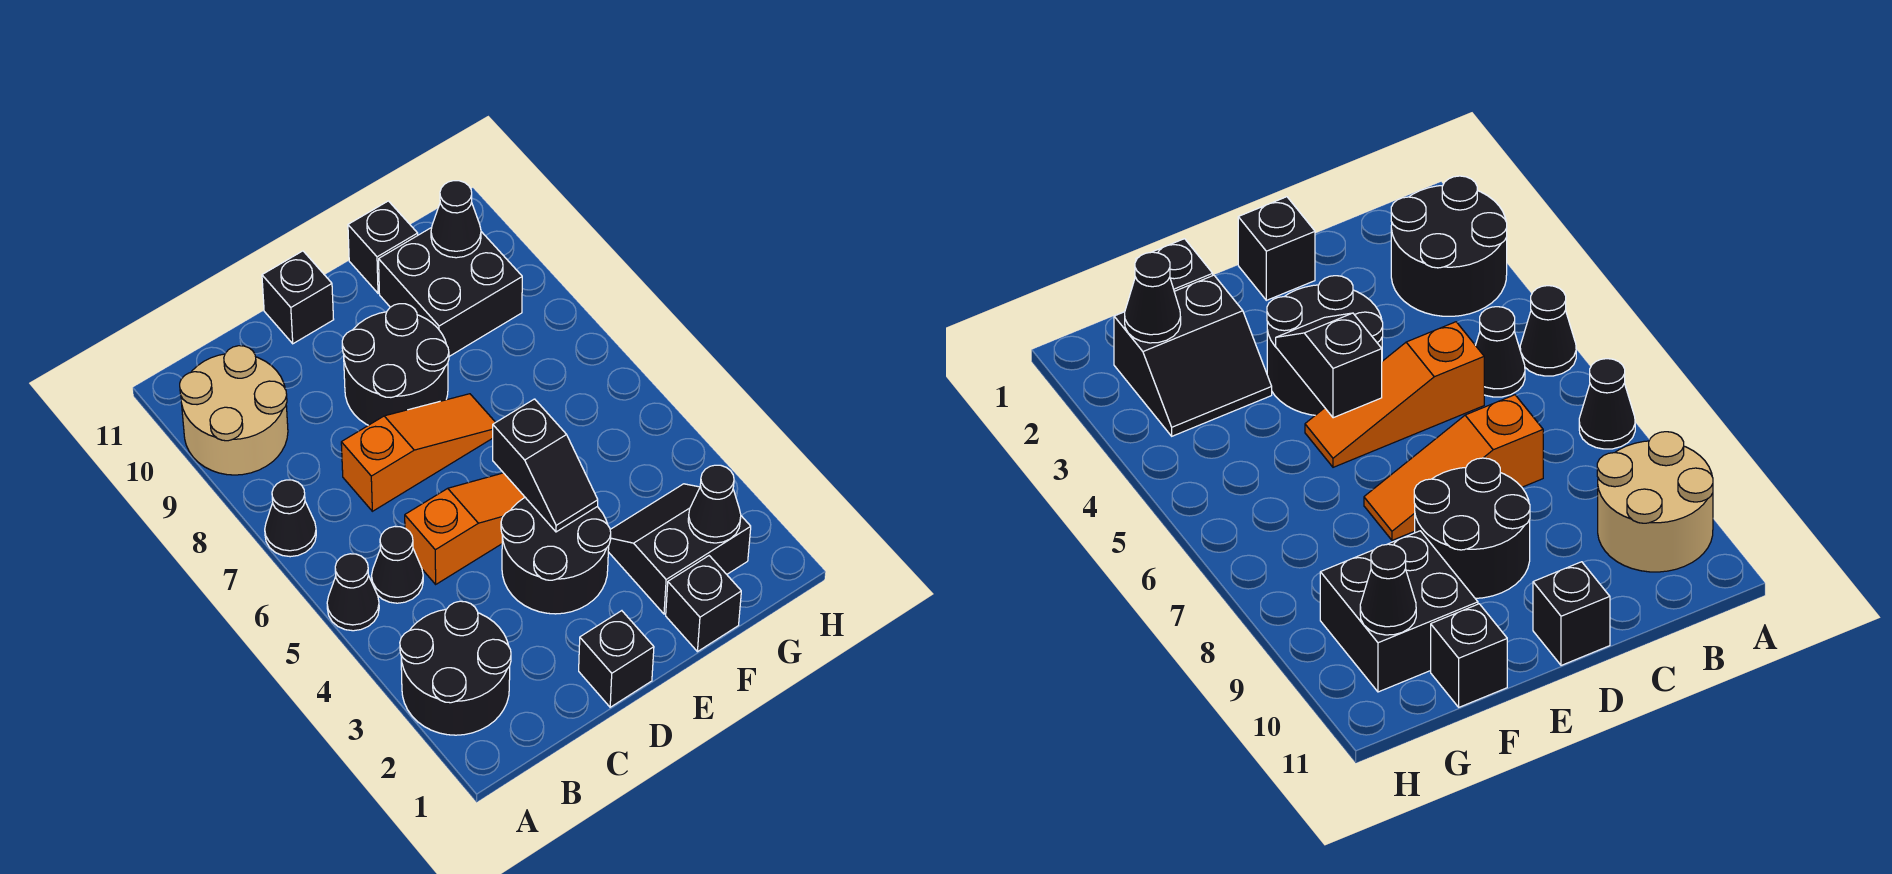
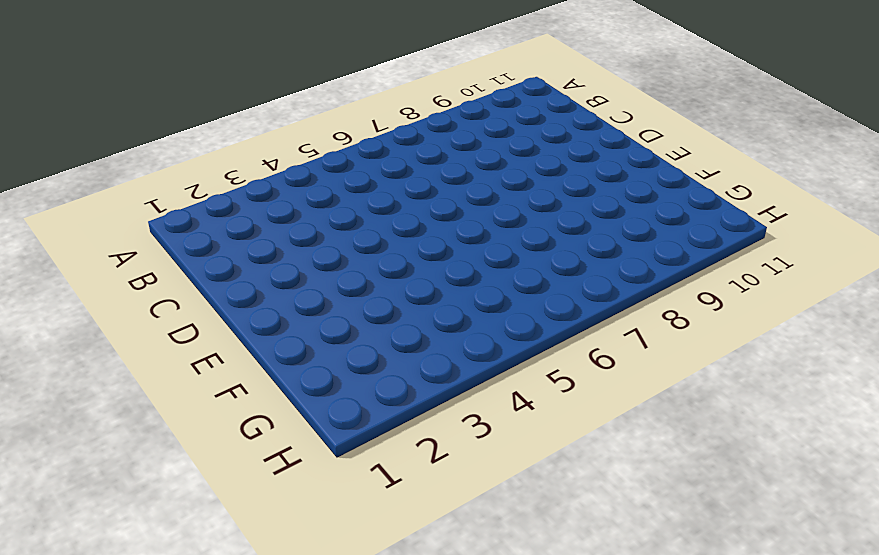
none -> black round brick A2:B3 level 1
none -> black cone A5 level 1
none -> black cone A7 level 1

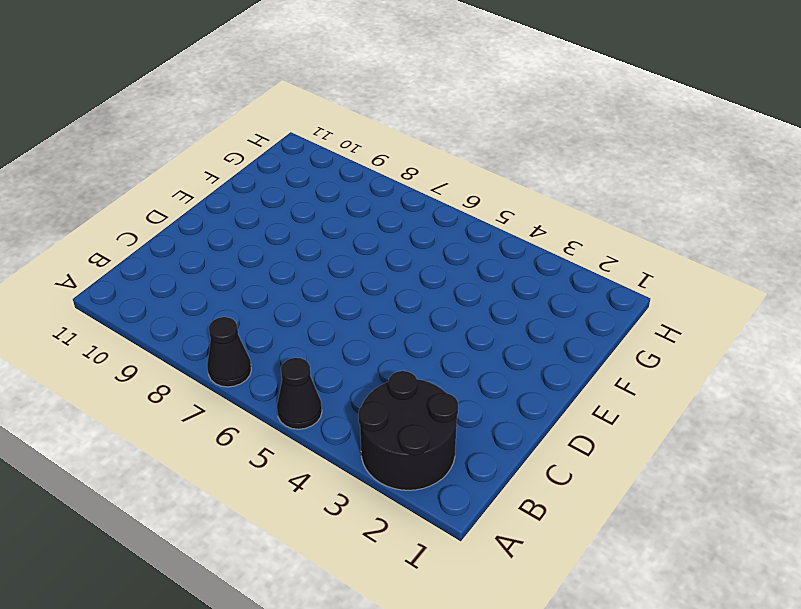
none -> tan round brick A9:B10 level 1
none -> black cone B5 level 1
none -> orange slope C5:E5 level 1 top C

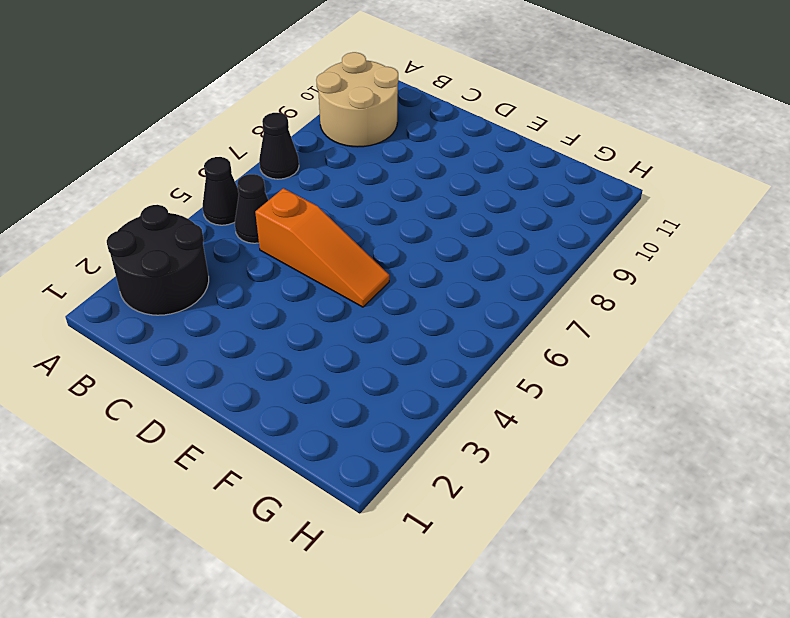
none -> orange slope C7:E7 level 1 top C
none -> black brick D1 level 1
none -> black round brick D3:E4 level 1

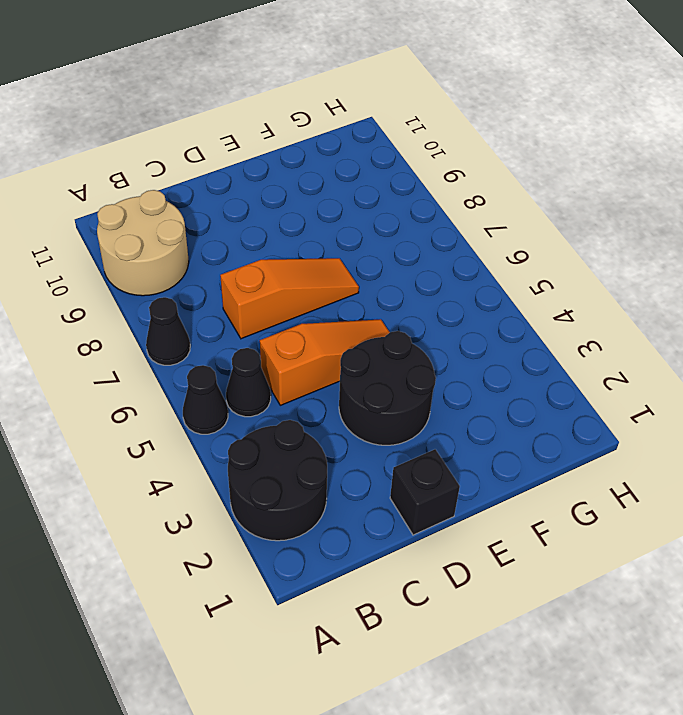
none -> black round brick D8:E9 level 1
none -> black brick D11 level 1
none -> black brick F1 level 1

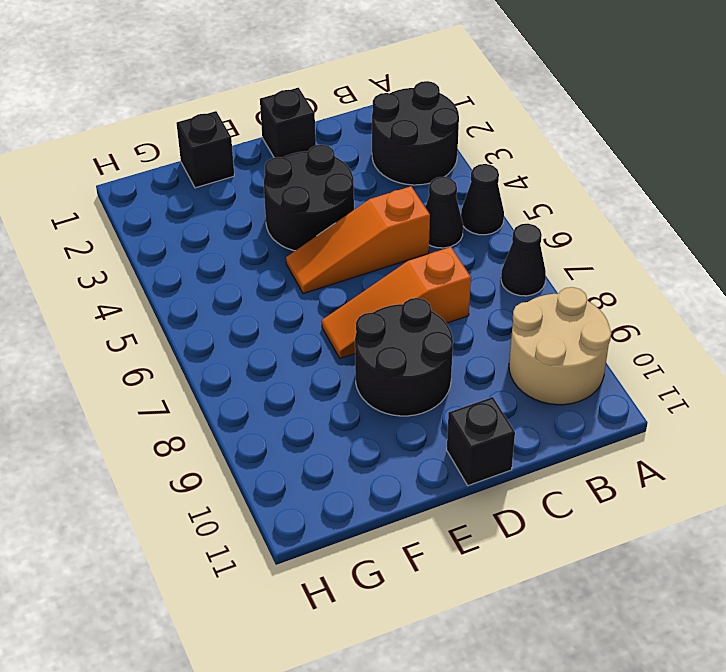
none -> black slope F2:G3 level 1 top 2
none -> black brick F9:G10 level 1
none -> black brick F11 level 1

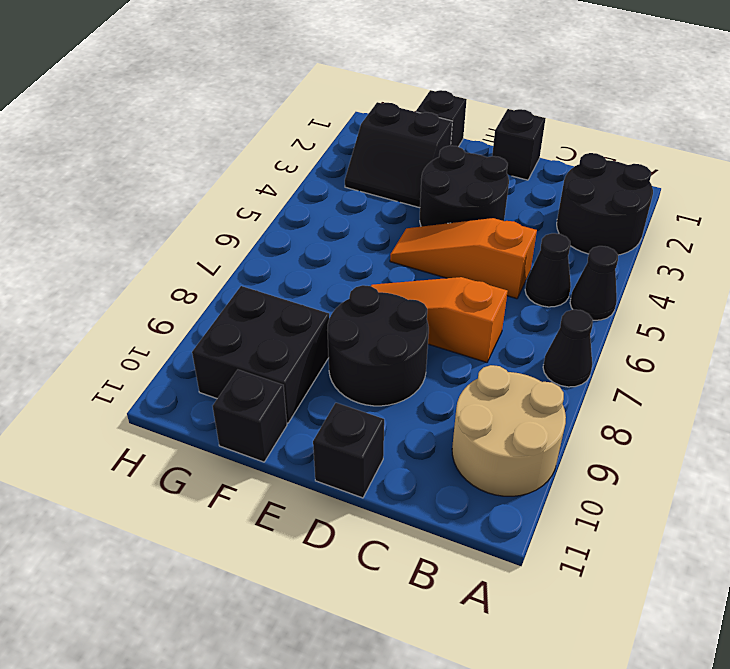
none -> black slope E4:E5 level 2 top 5
none -> black cone G2 level 2
none -> black cone G10 level 2

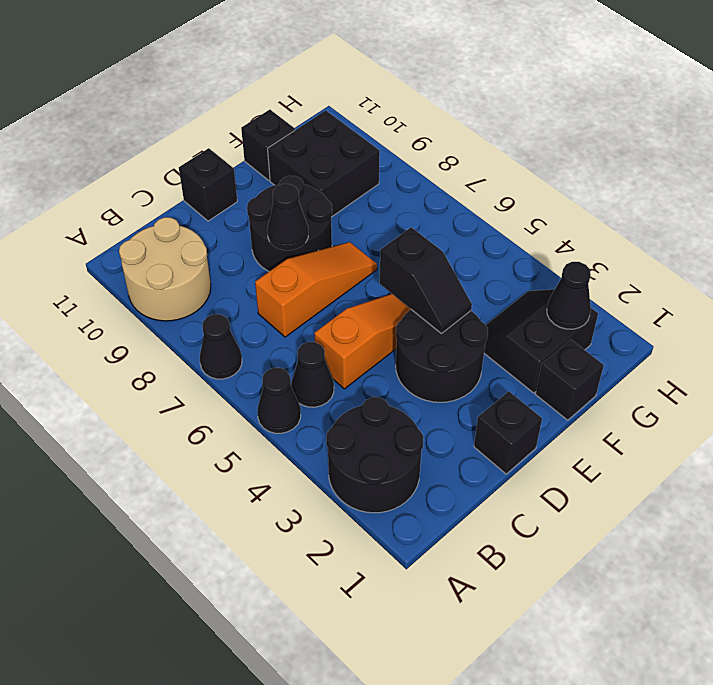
black cone D8 level 2 -> black cone G10 level 2

